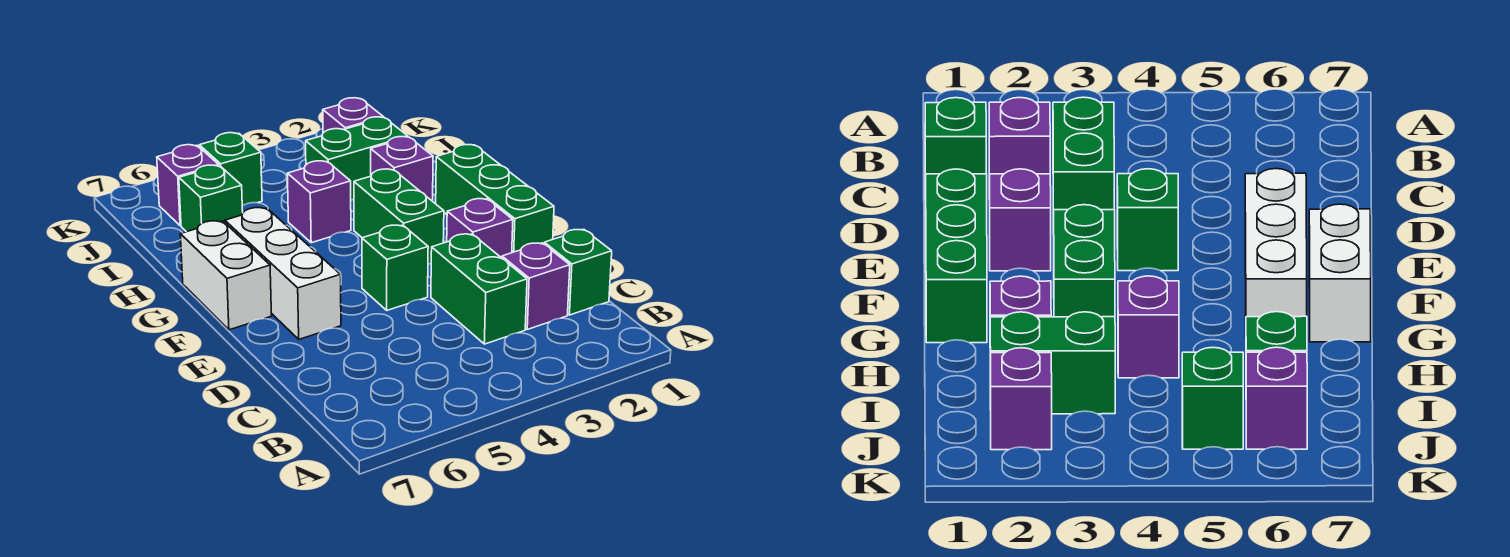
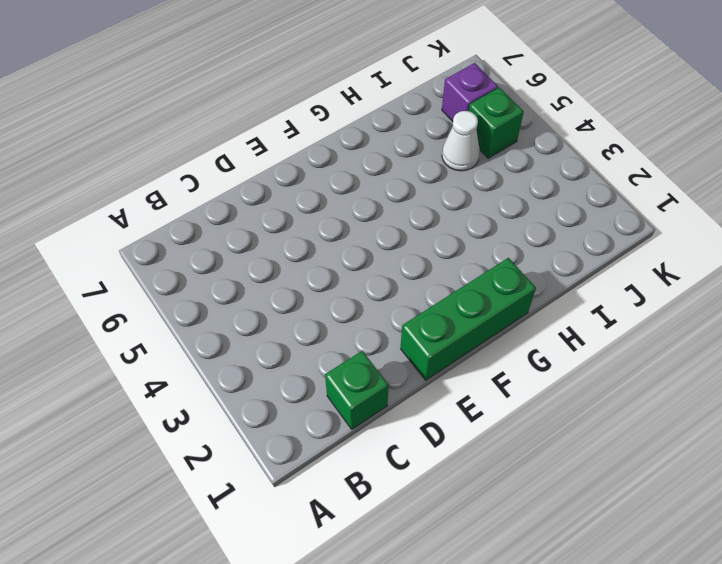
white cone I5 level 1 -> none
none -> purple brick C2 level 1
none -> green brick C3:D3 level 1
none -> purple brick E2 level 1

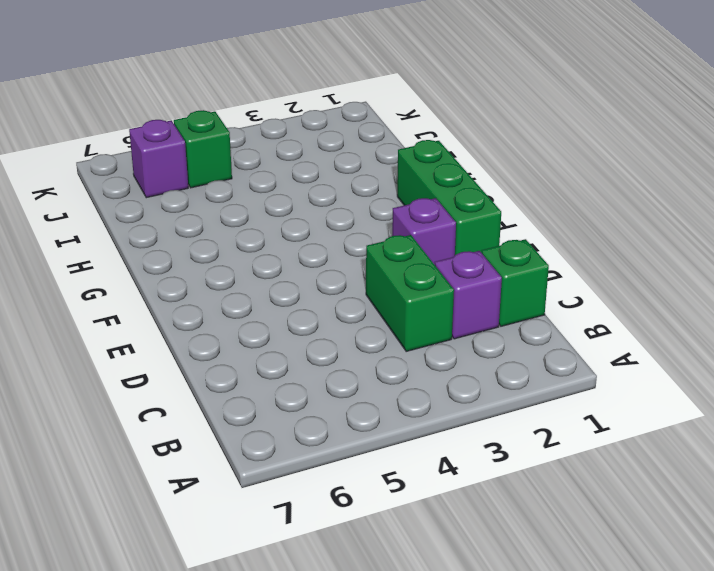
none -> green brick E4 level 1
none -> white brick E6:G6 level 1
none -> green brick F3:G3 level 1

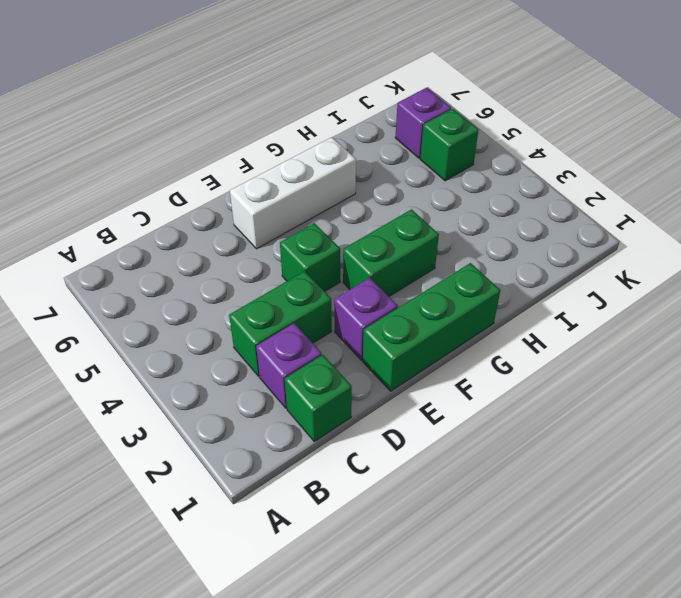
none -> white brick F7:G7 level 1
none -> purple brick H2 level 1
none -> purple brick H4 level 1

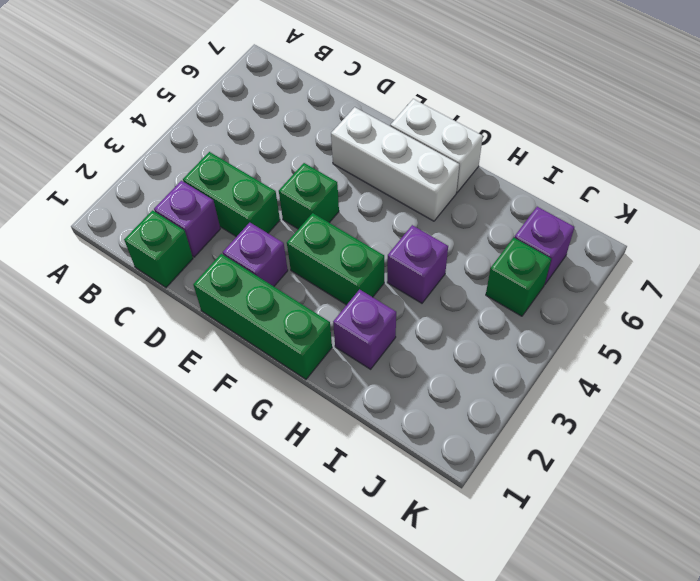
none -> green brick I2:I3 level 1
none -> green brick I6 level 1
none -> purple brick J2 level 1

